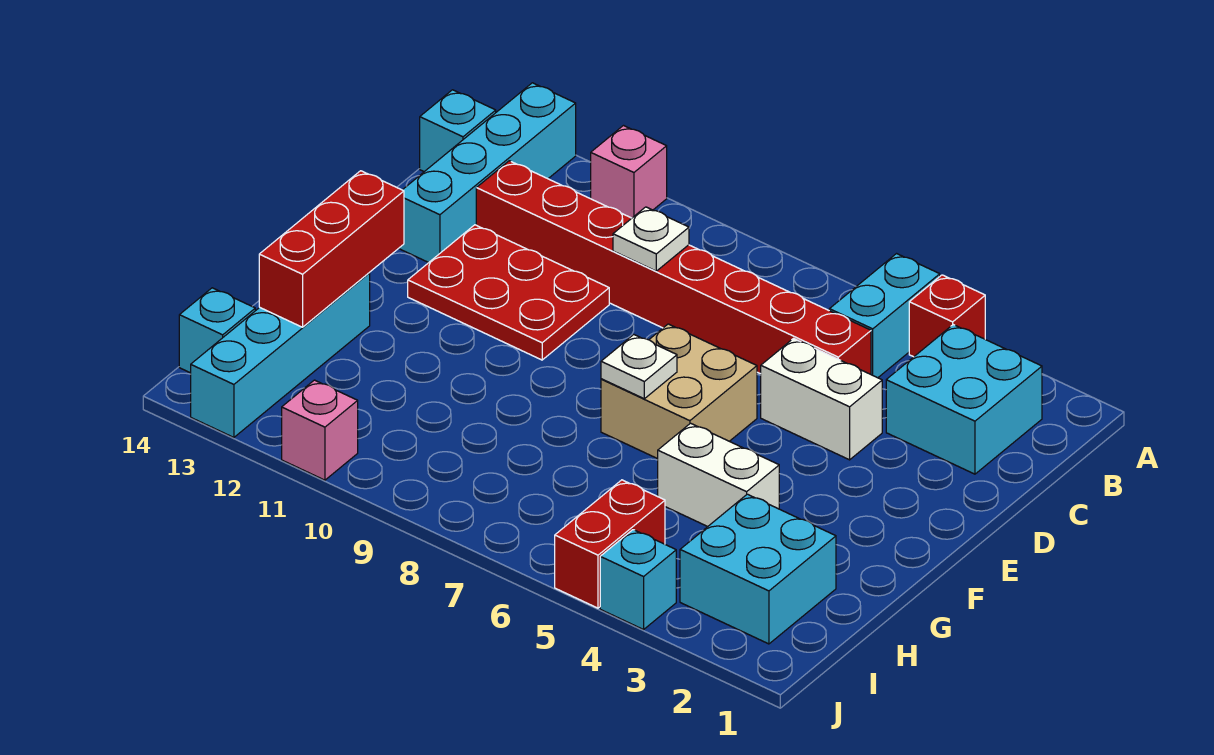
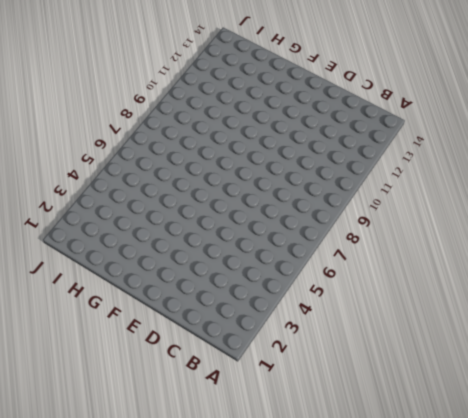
none -> red brick A4 level 1
none -> cyan brick A5:B5 level 1
none -> pink brick A11 level 1

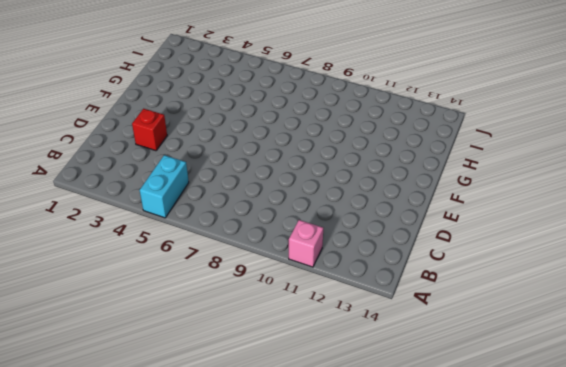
red brick D3 level 1 -> red brick A4 level 1
none -> cyan brick A13:D13 level 1
none -> cyan brick B2:C3 level 1
none -> cyan brick B14 level 1

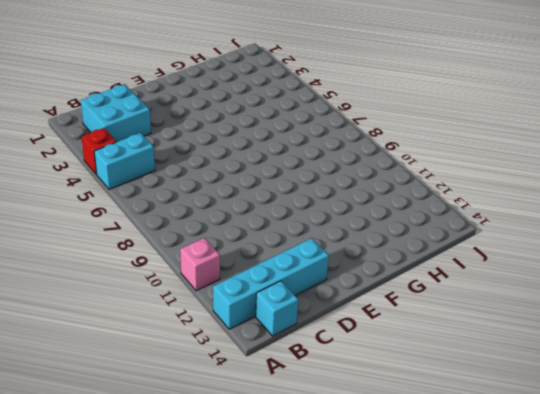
none -> red brick C5:C12 level 1
none -> white brick D4:D5 level 1
none -> red plate D10:E12 level 1

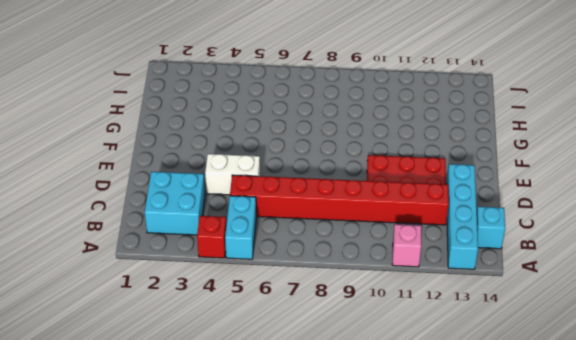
none -> tan brick E6:F7 level 1
none -> white brick G4:G5 level 1
none -> cyan brick G13:J13 level 1

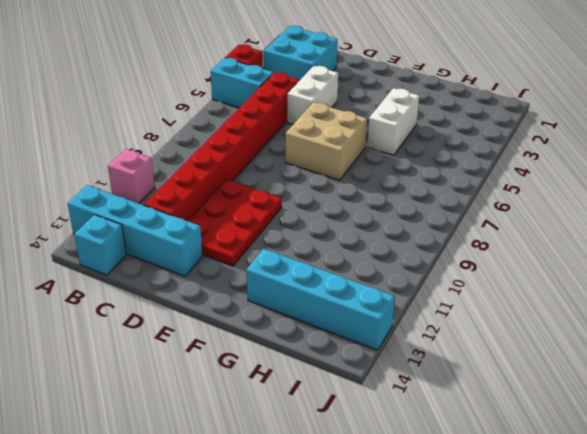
none -> cyan brick H2:I3 level 1
none -> red brick I5:J5 level 1
none -> cyan brick I14 level 1

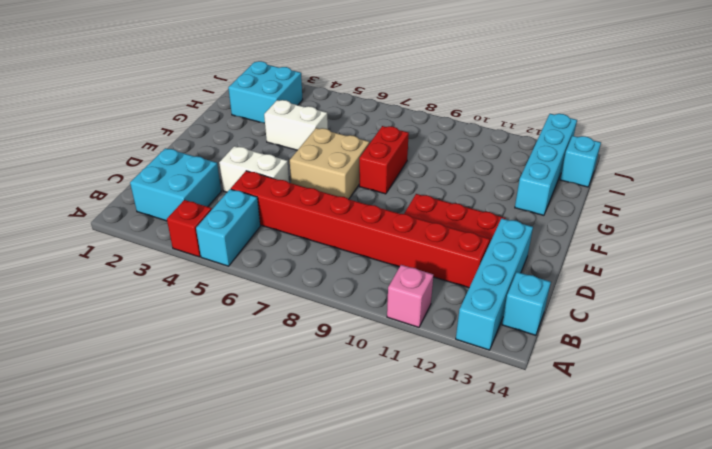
red brick F8:G8 level 1 -> red brick I5:J5 level 1
none -> cyan brick J4 level 1
none -> pink brick J11 level 1
none -> white plate C9 level 2

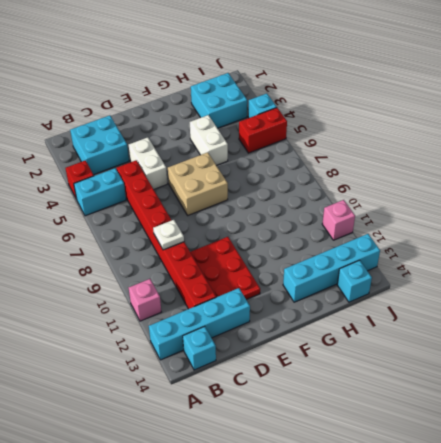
none -> white plate F7 level 2
none -> red brick F13:H13 level 2

